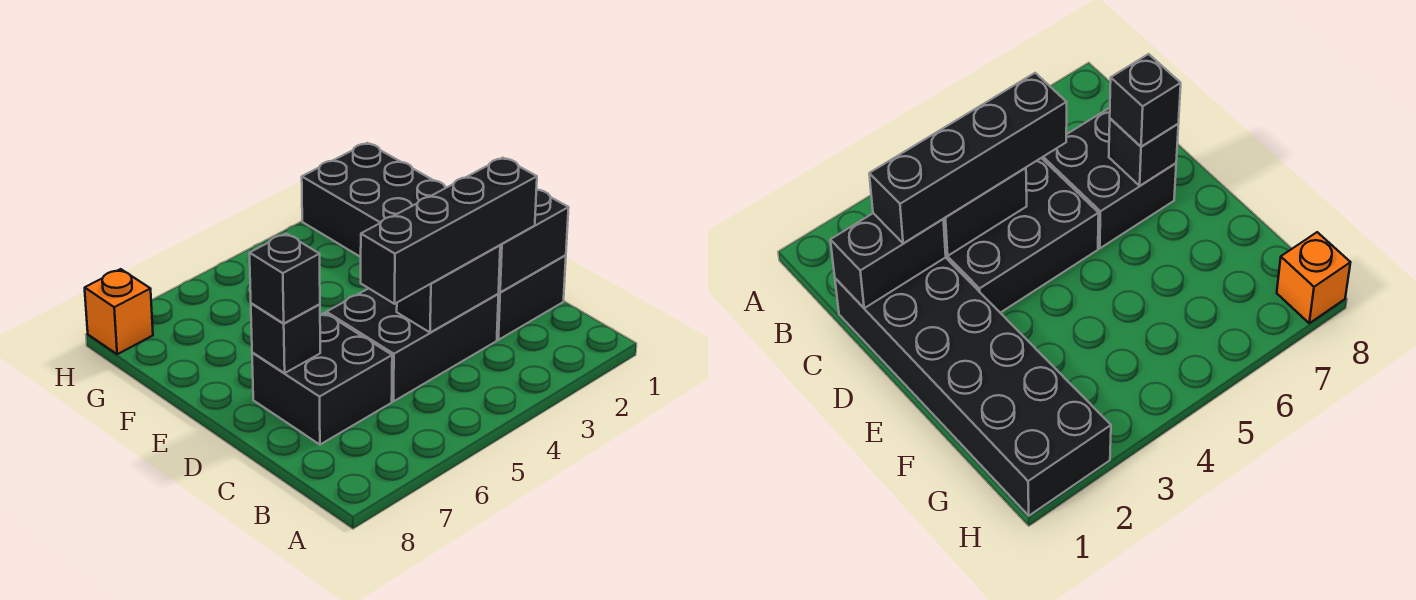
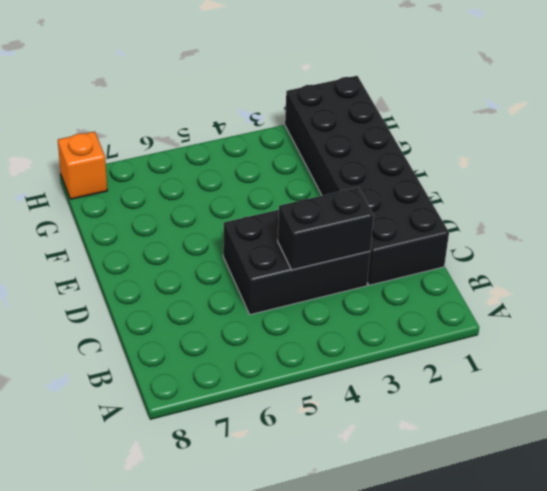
none -> black brick C6:D7 level 1
none -> black brick C1:C2 level 2

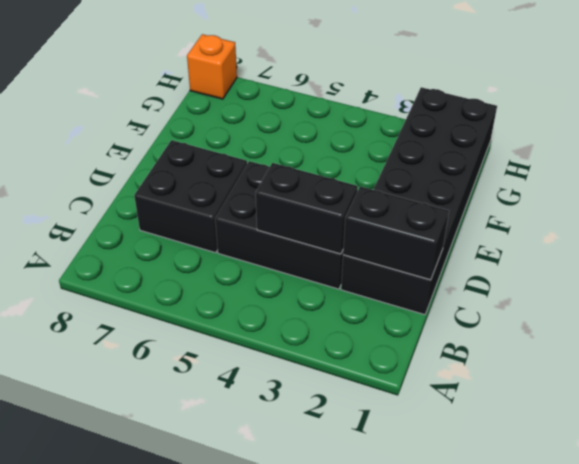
none -> black brick D7 level 2
none -> black brick C2:C5 level 3

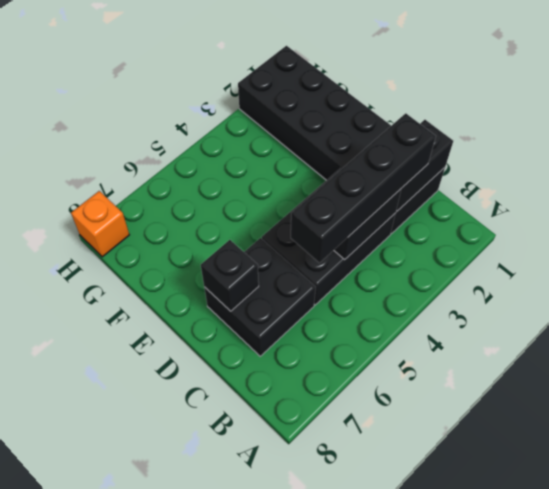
none -> black brick D7 level 3

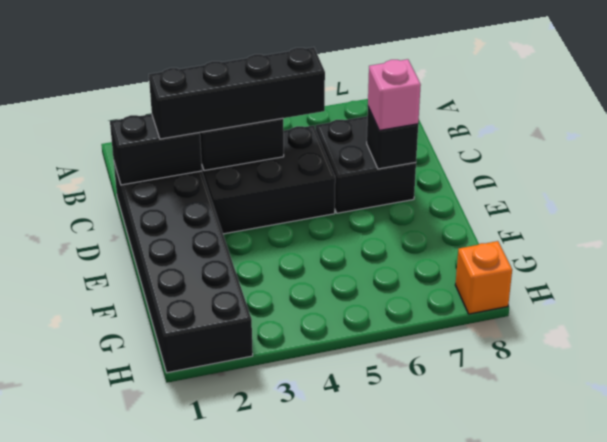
pink brick D7 level 3 -> black brick D7 level 3

